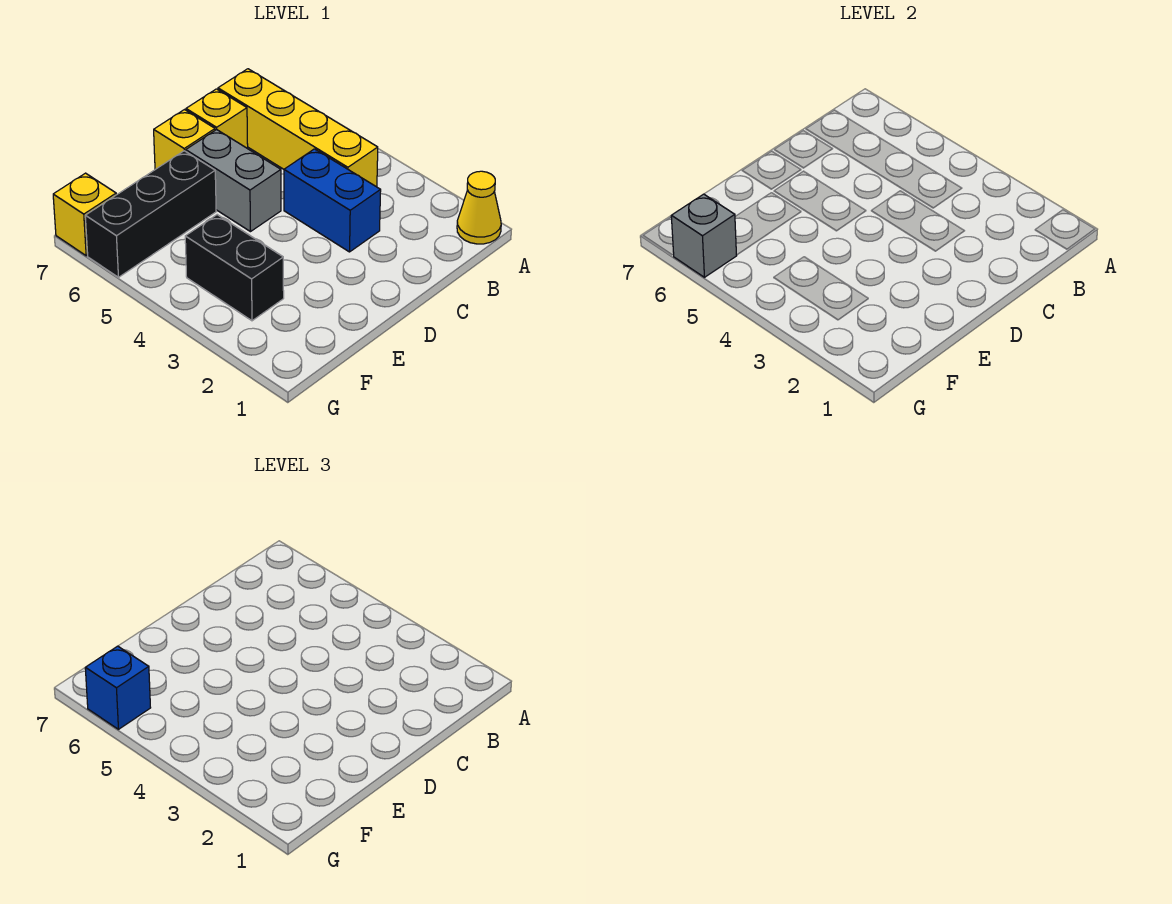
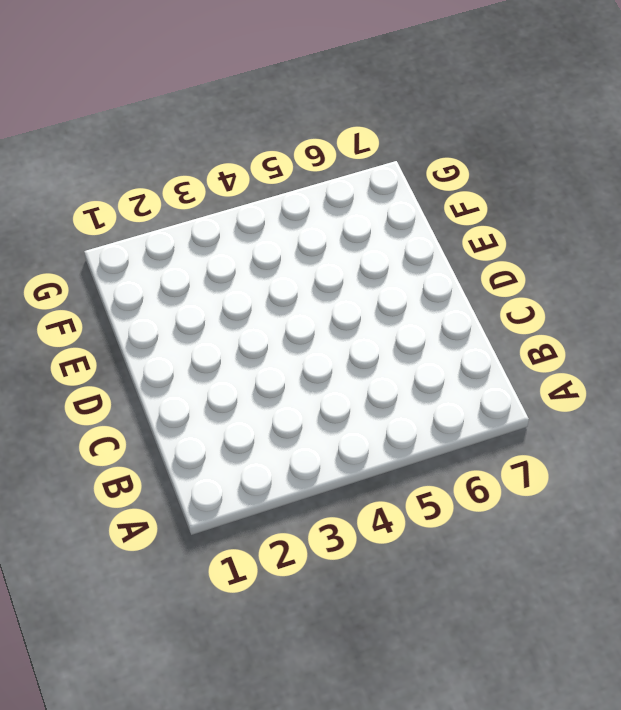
none -> yellow cone A1 level 1
none -> yellow brick B4:B7 level 1

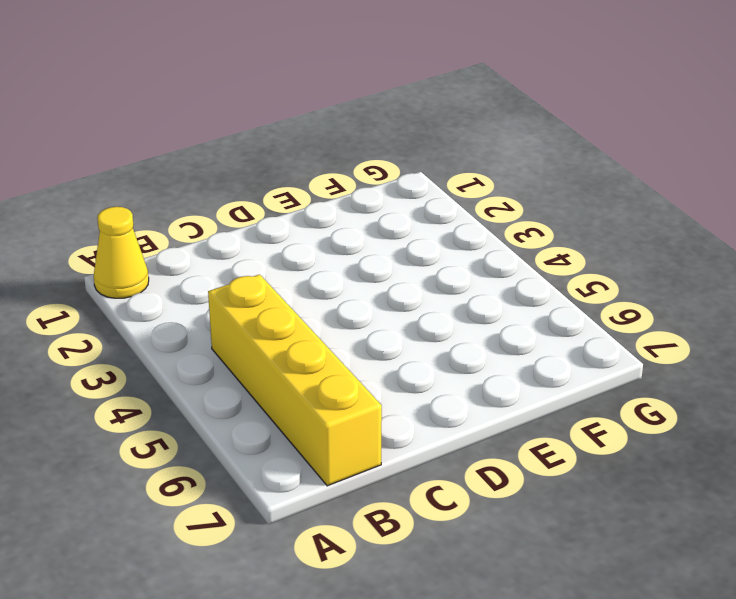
none -> blue brick C3:C4 level 1
none -> yellow brick C7 level 1

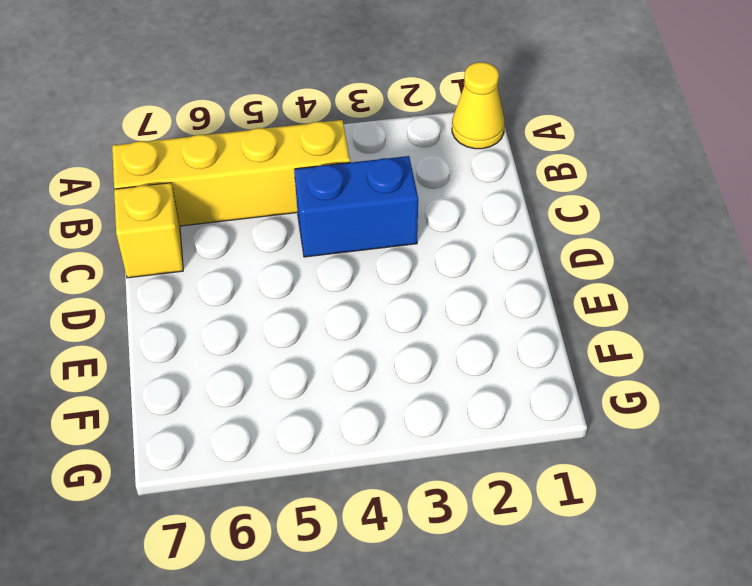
none -> grey brick D5:D6 level 1
none -> yellow brick D7 level 1

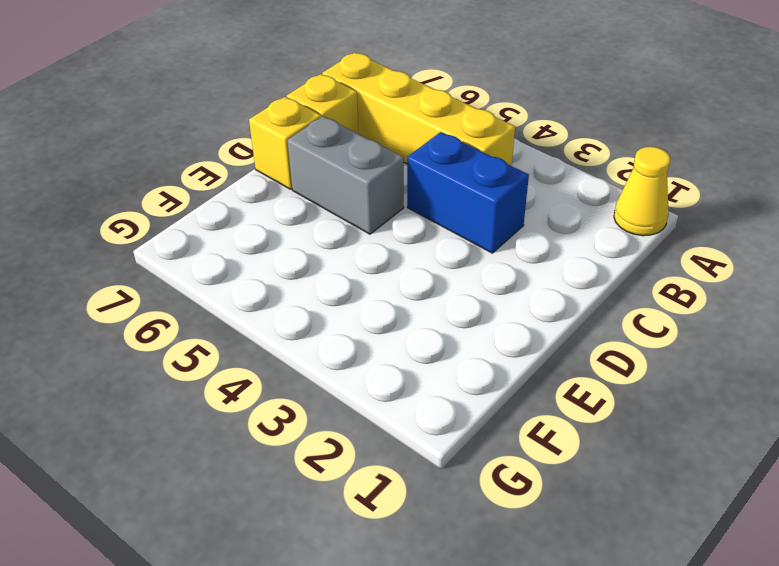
none -> black brick E6:G6 level 1
none -> black brick F3:F4 level 1

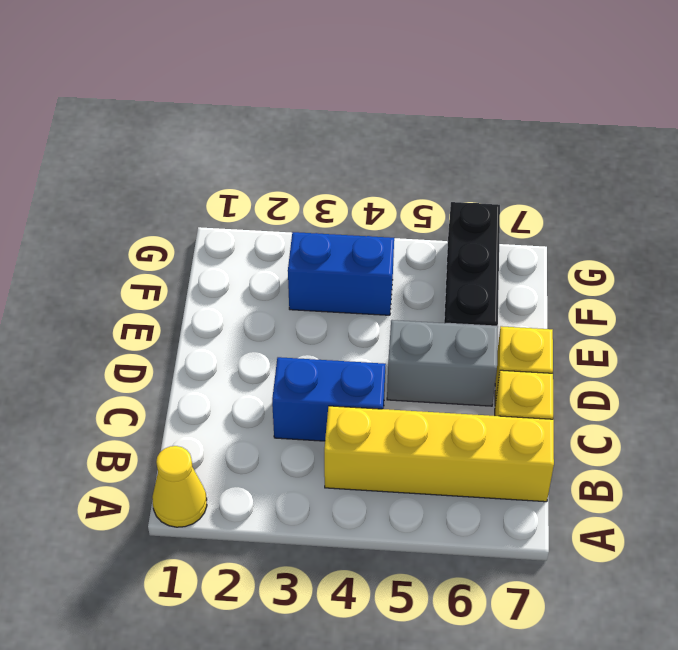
blue brick F3:F4 level 1 -> black brick F3:F4 level 1
none -> yellow brick G7 level 1
none -> grey brick G6 level 2

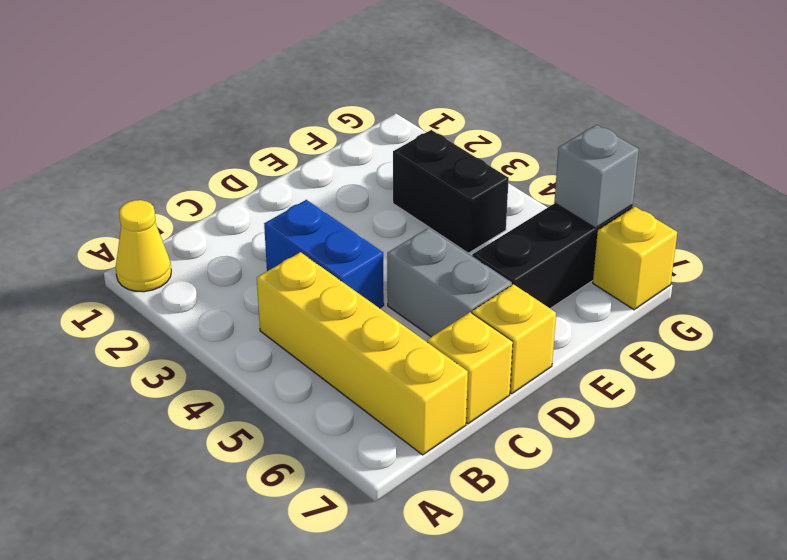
none -> blue brick G6 level 3

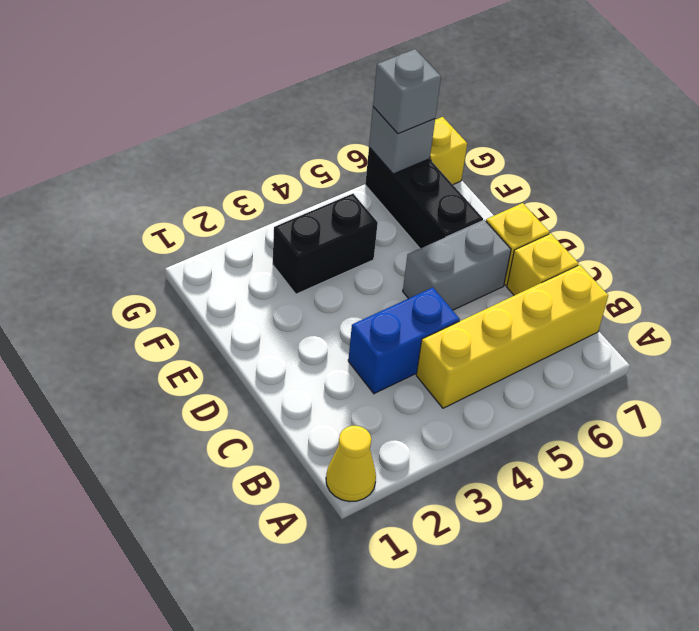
grey brick G6 level 3 -> blue brick G6 level 3

